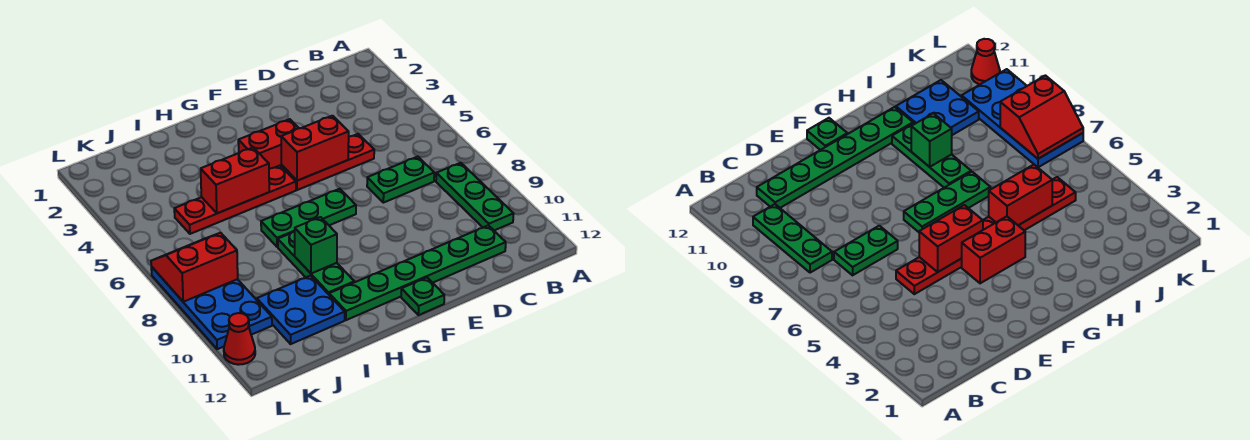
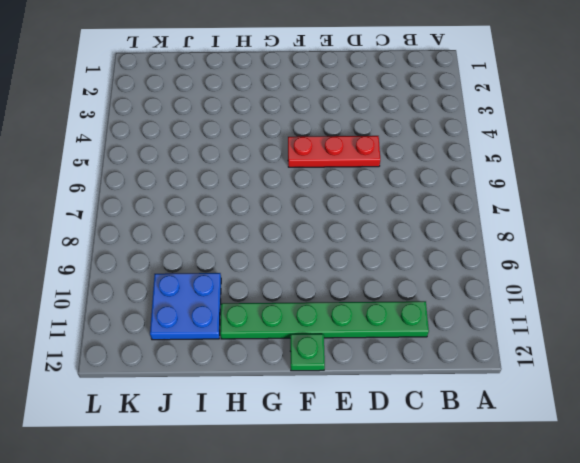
none -> green plate B8:B10 level 1
none -> green plate C7:D7 level 1
none -> red brick F4:G4 level 1

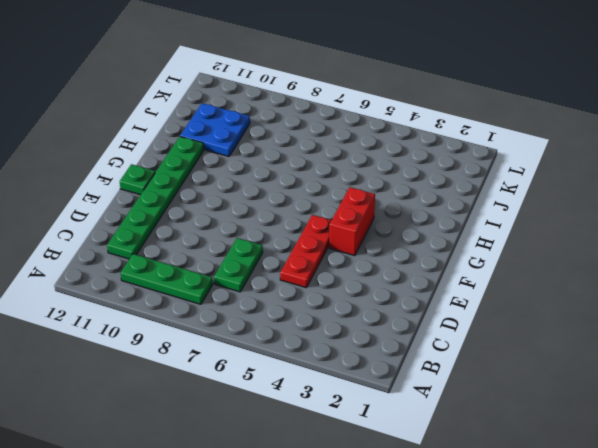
none -> green plate F7:H7 level 1
none -> red plate G5:J5 level 1
none -> green plate H8:H10 level 1

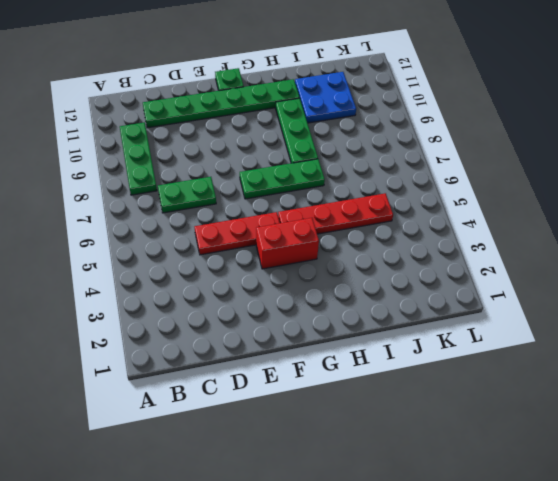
none -> blue plate K7:L10 level 1
none -> red cone L11 level 1
none -> red brick E5:F5 level 2

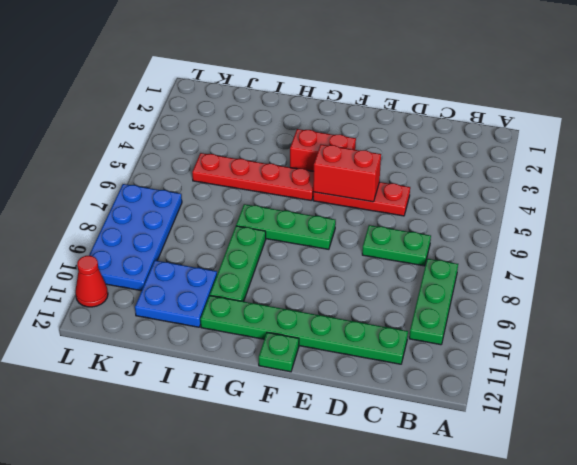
none -> red brick H5:I5 level 2
none -> green brick H9 level 2
none -> red slope K7:L8 level 2 top 8

